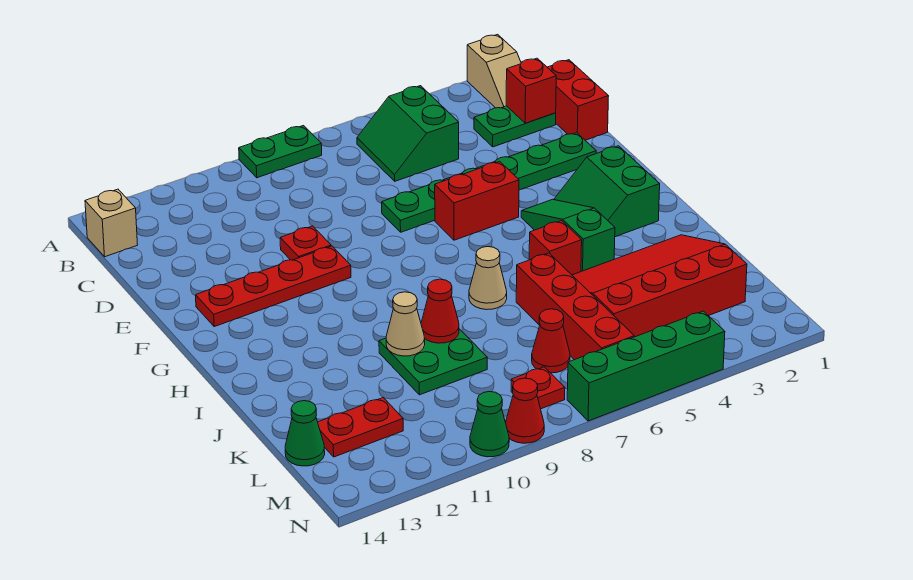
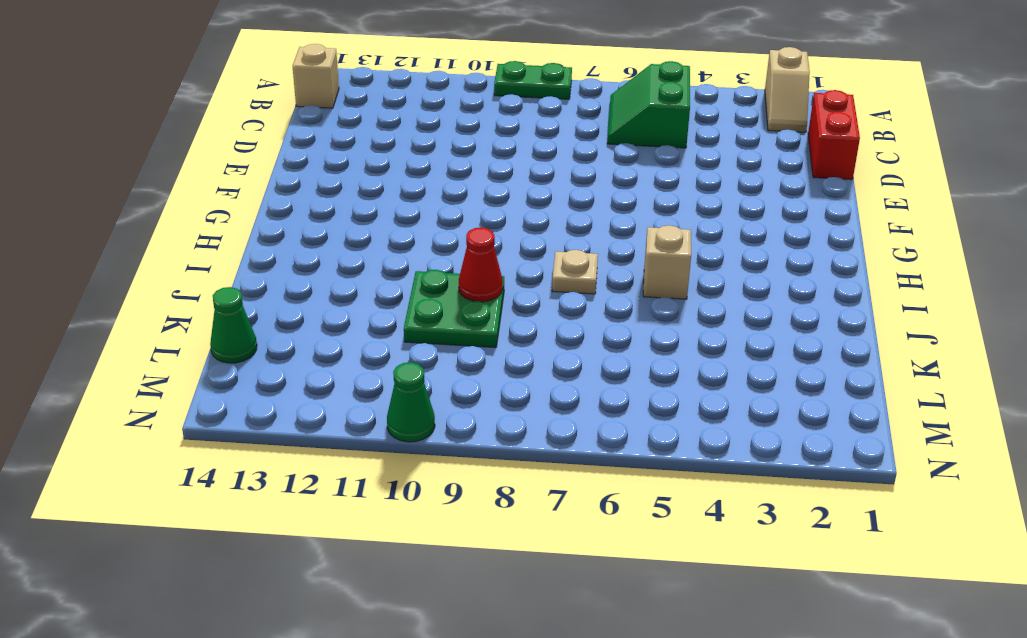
tan brick I5 level 1 -> red brick I5 level 1
tan plate I7 level 1 -> tan cone I7 level 1
none -> green plate C2:C3 level 1
none -> green plate E2:E7 level 1
none -> red plate E10 level 1

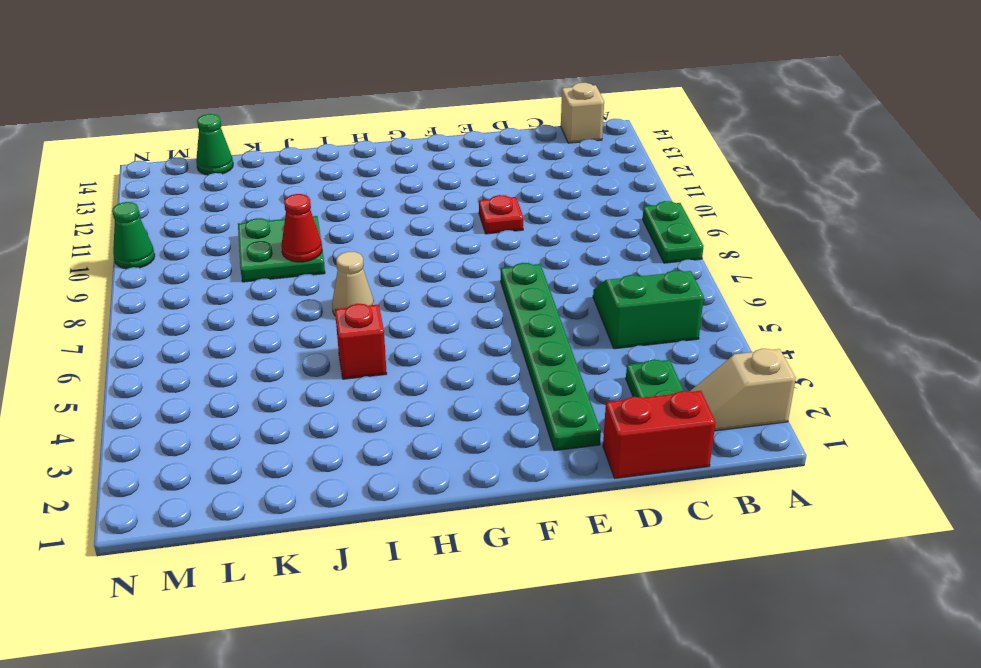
none -> red brick F5:F6 level 1
none -> red plate F10:F13 level 1
none -> green slope G2:H3 level 1 top 2

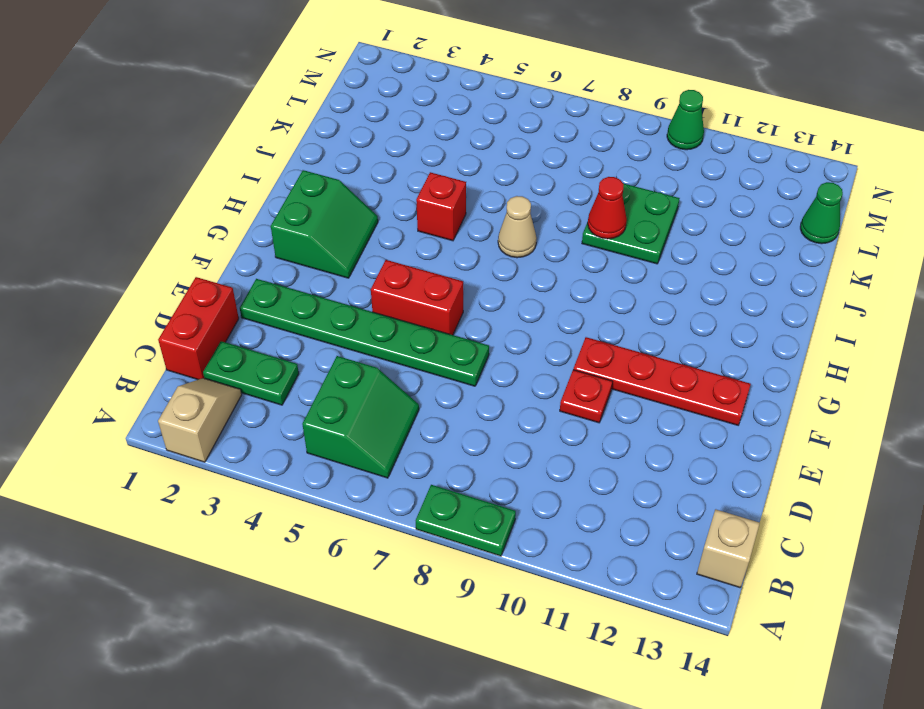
none -> green slope G4:I4 level 1 top I
none -> red slope J2:L5 level 1 top L
none -> red brick J6:M6 level 1

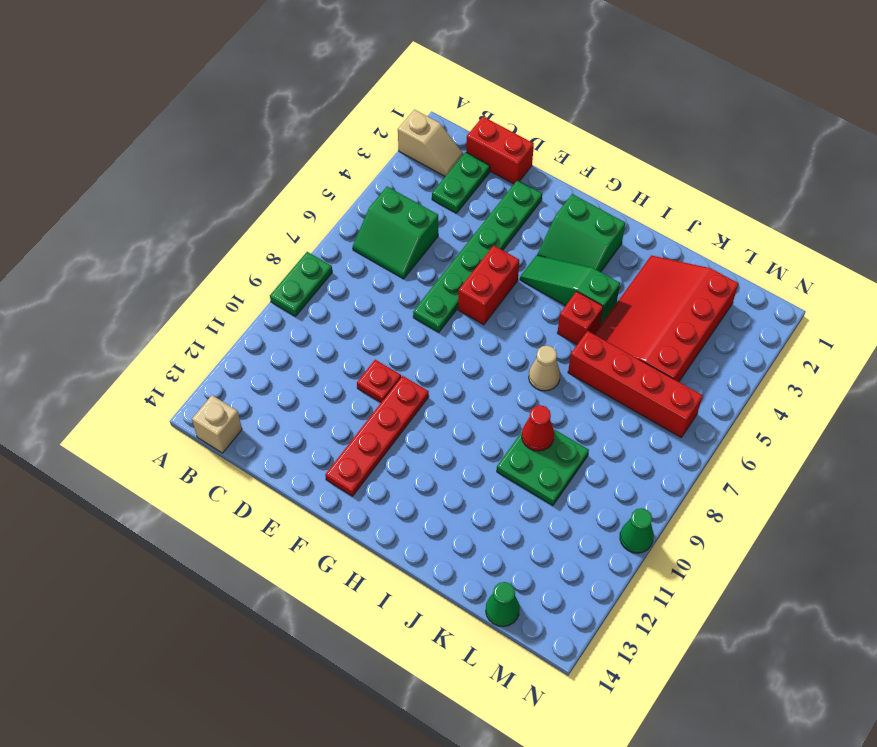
none -> red cone L7 level 1
none -> red plate L12:L13 level 1
none -> red plate M8 level 1

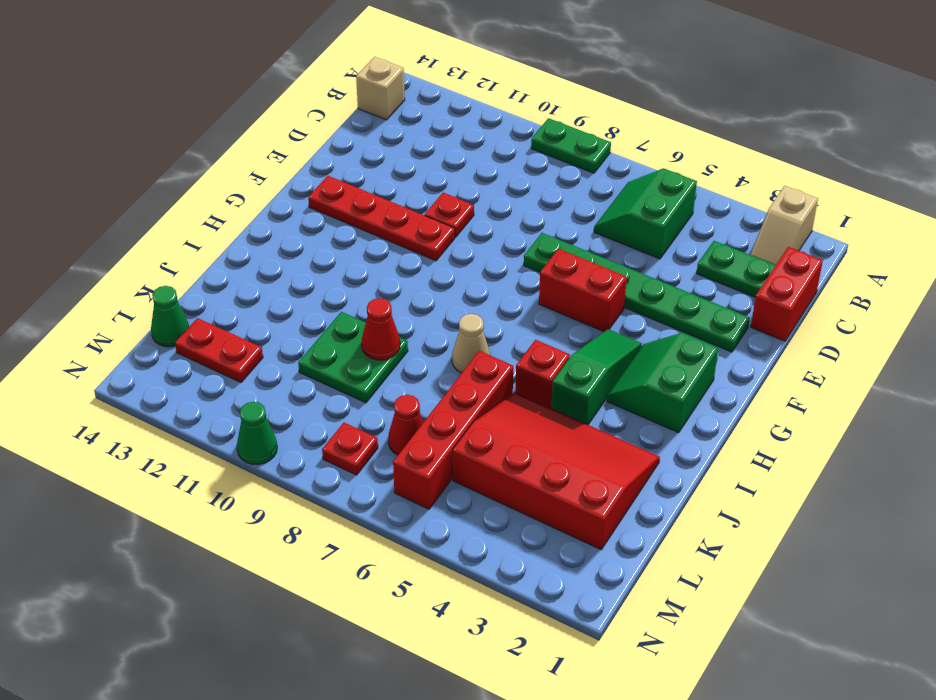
none -> green brick N4:N7 level 1
none -> red cone N9 level 1
none -> red brick C2 level 2

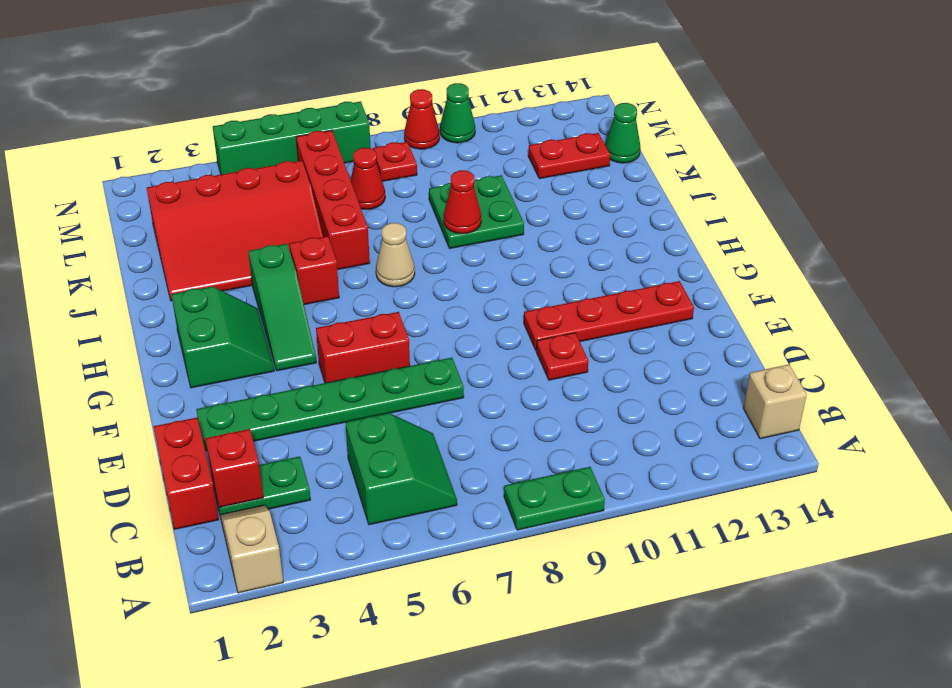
none -> tan cone J10 level 2

